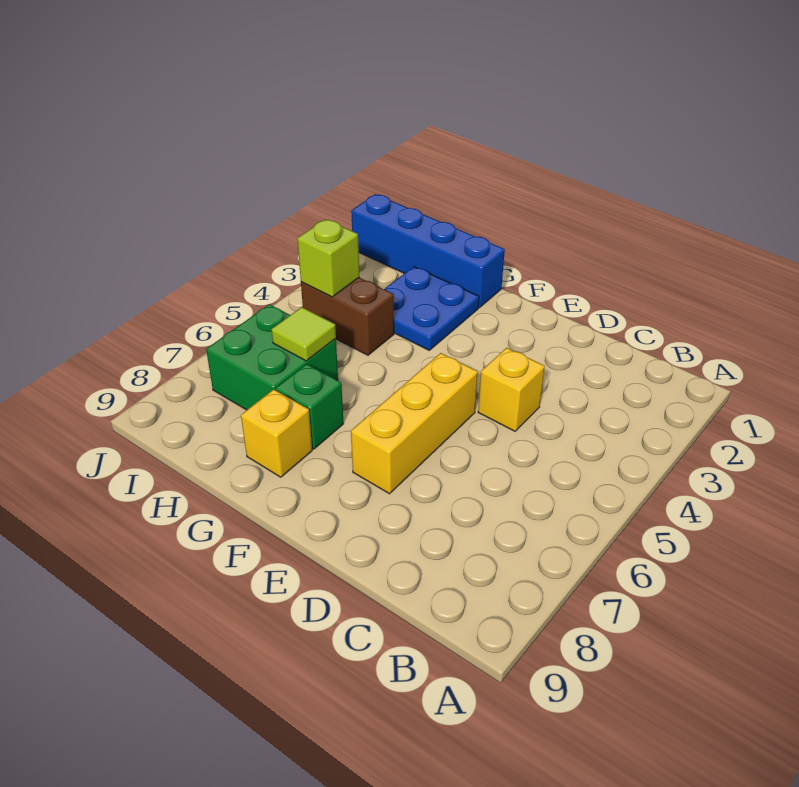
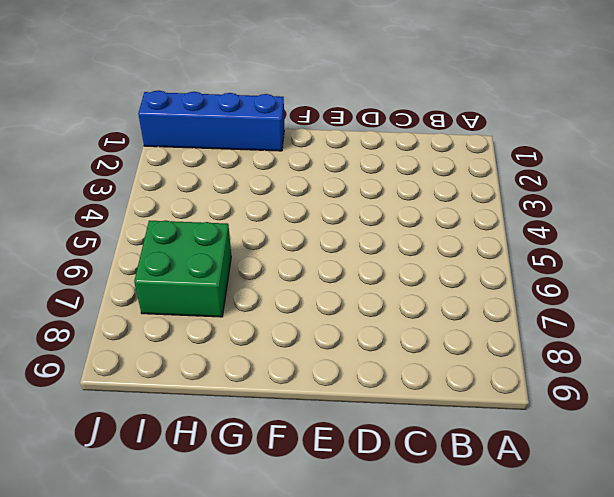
none -> yellow brick D4 level 1
none -> yellow brick E5:E7 level 1

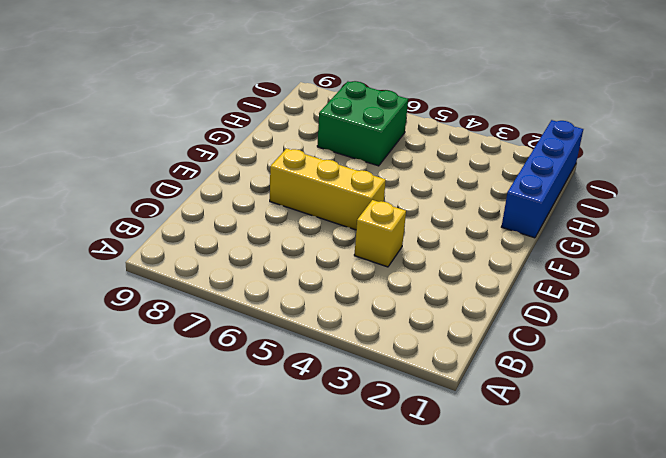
none -> blue plate G2:H3 level 1
none -> green brick G7 level 1

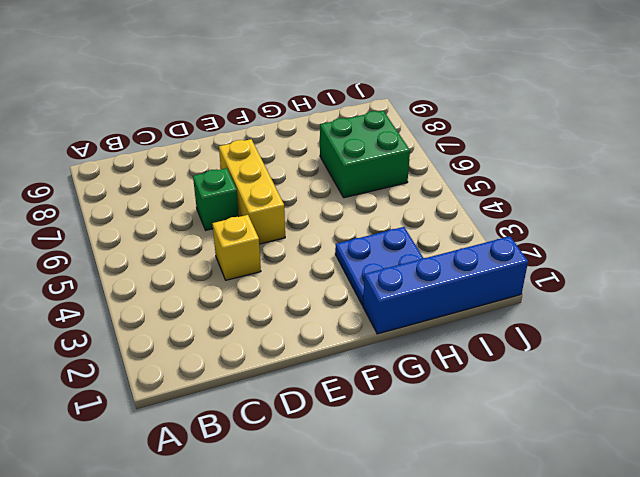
green brick D6 level 1 -> green brick G7 level 1
none -> yellow brick G8 level 1
none -> brown brick H4:I4 level 1

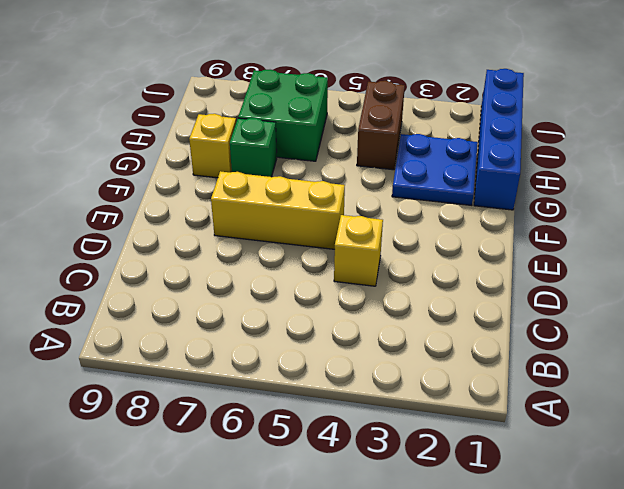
none -> lime tile H6 level 2
none -> lime brick I4 level 2

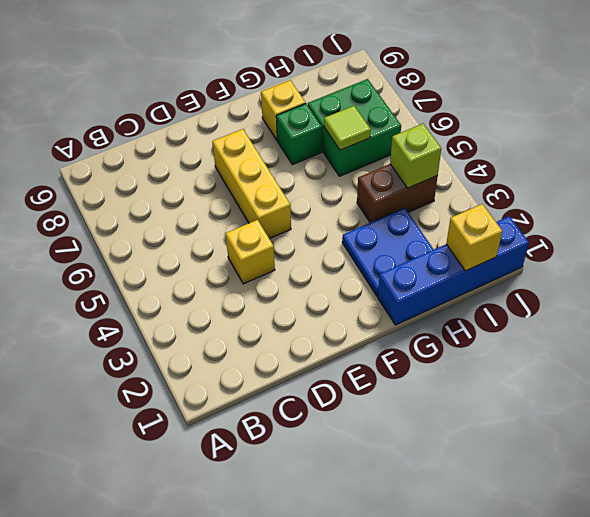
yellow brick I1 level 2 -> none

